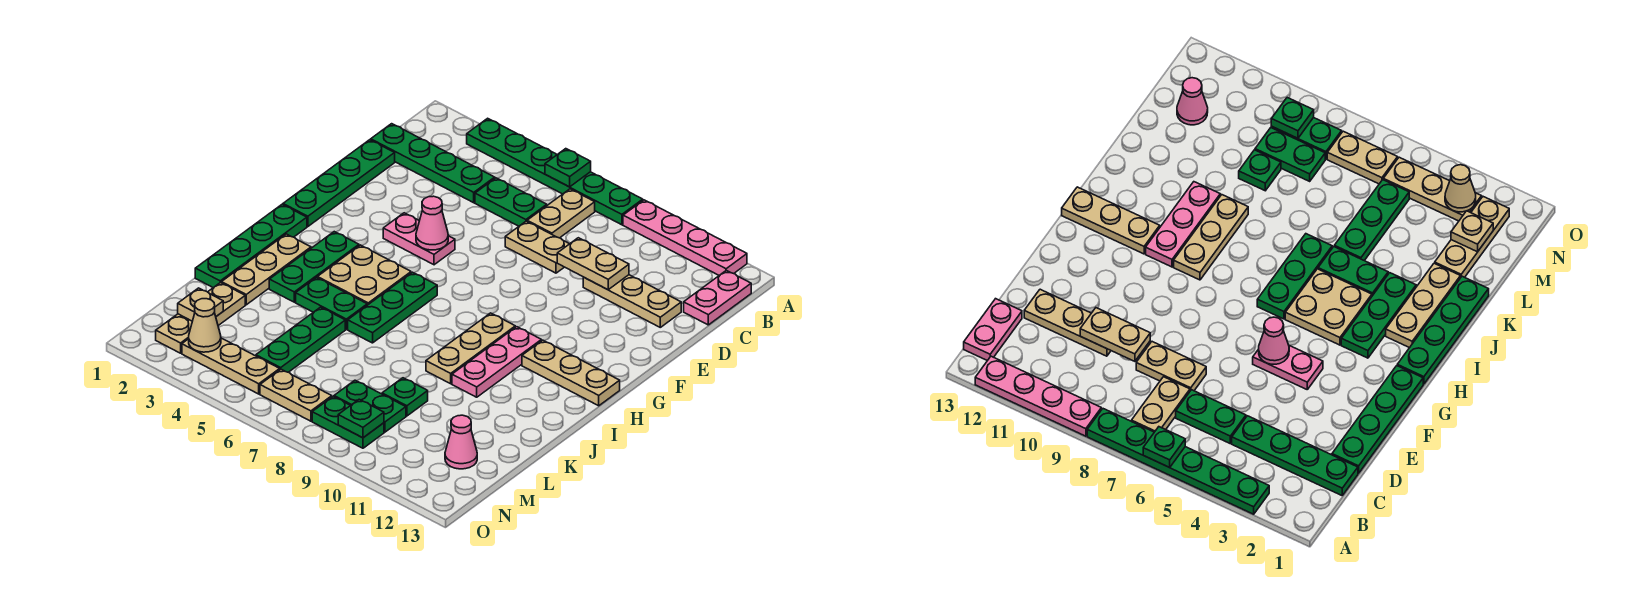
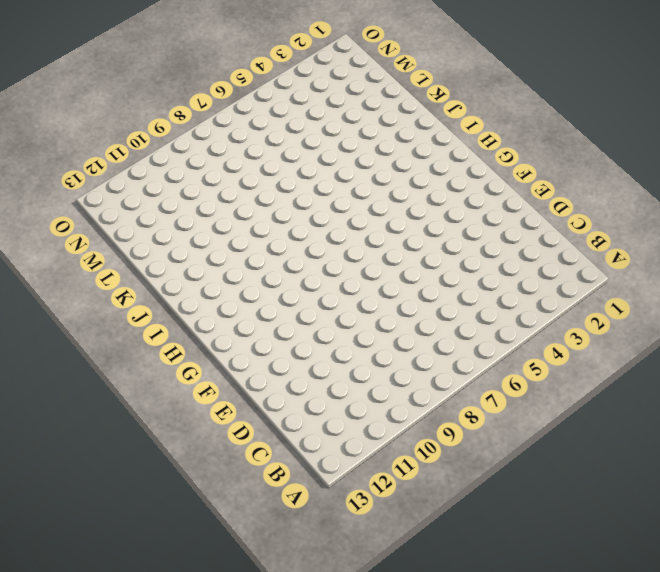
none -> green plate A3:A8 level 1
none -> pink plate A9:A12 level 1
none -> tan plate B7:C7 level 1
none -> pink plate B13:C13 level 1

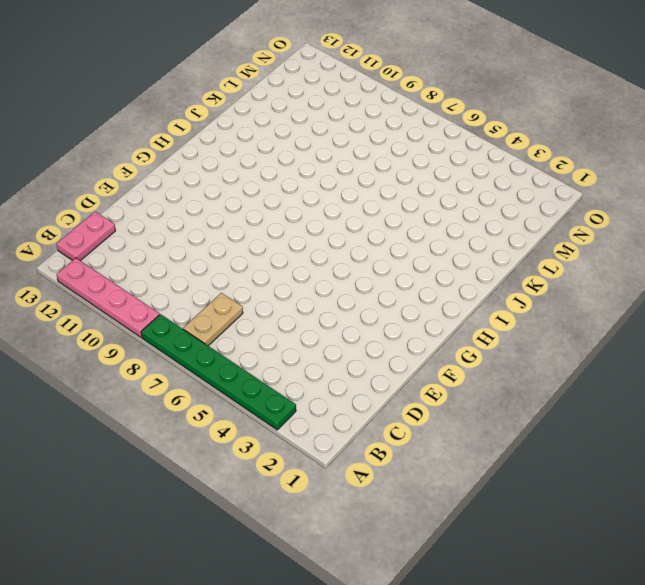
none -> green plate C1:C4 level 1
none -> green plate C5:C6 level 1
none -> green plate D1:G1 level 1
none -> tan plate D7:D8 level 1

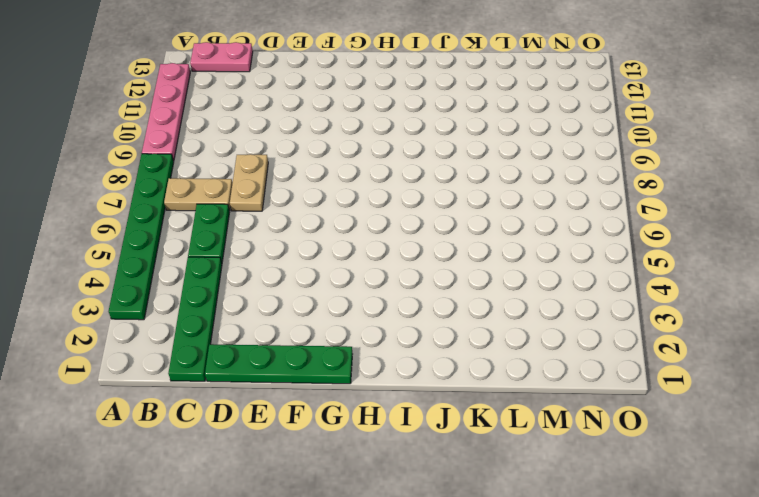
none -> tan plate D10:D12 level 1
none -> pink plate F4:F5 level 1
none -> green plate H1:K1 level 1
none -> green plate H3:J3 level 1

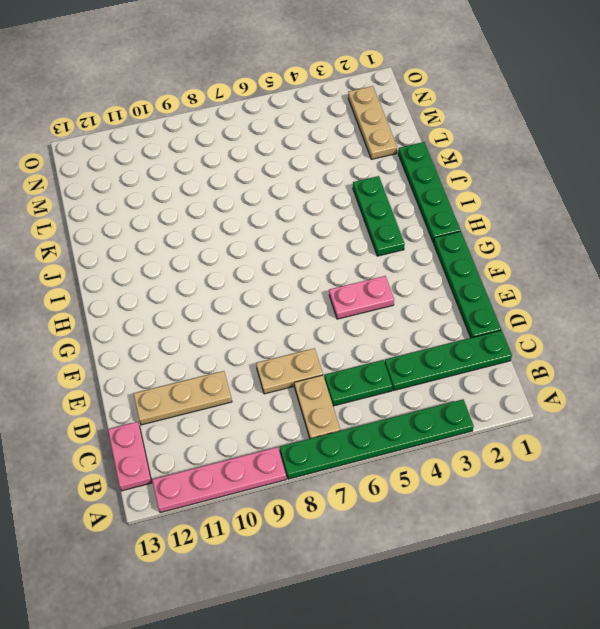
none -> tan plate H4:I5 level 1
none -> green plate H6:J6 level 1
none -> tan plate H9:J9 level 1
none -> pink plate H10:J10 level 1

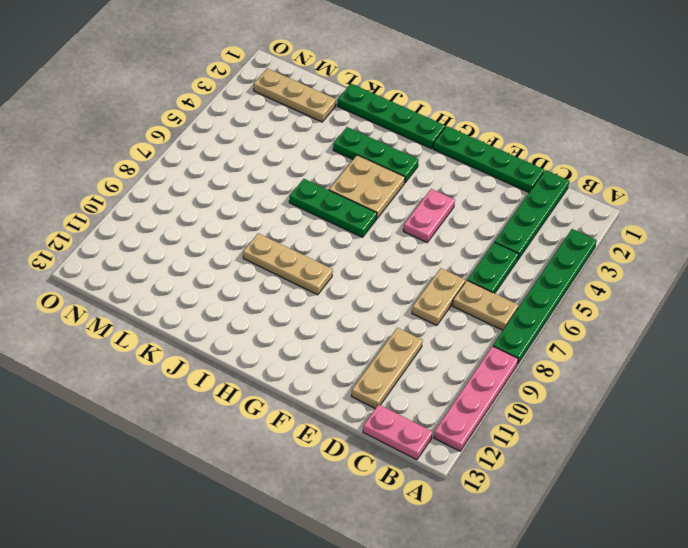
none -> pink plate H10:J10 level 1
none -> tan plate H11:H13 level 1
none -> tan plate I2:K2 level 1
none -> green plate J4:J5 level 1

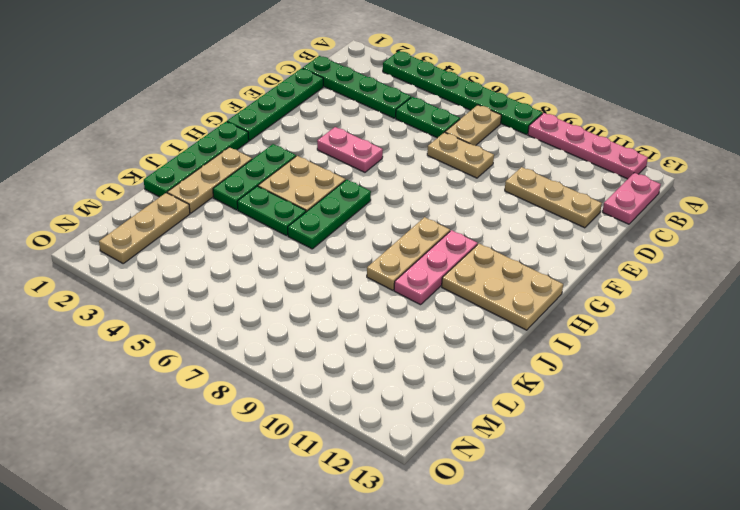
tan plate H11:I13 level 1 -> tan plate H11:H13 level 1
none -> green plate K5:M5 level 1
none -> green plate L9 level 1
none -> green plate M8:M9 level 1
none -> pink cone M12 level 1

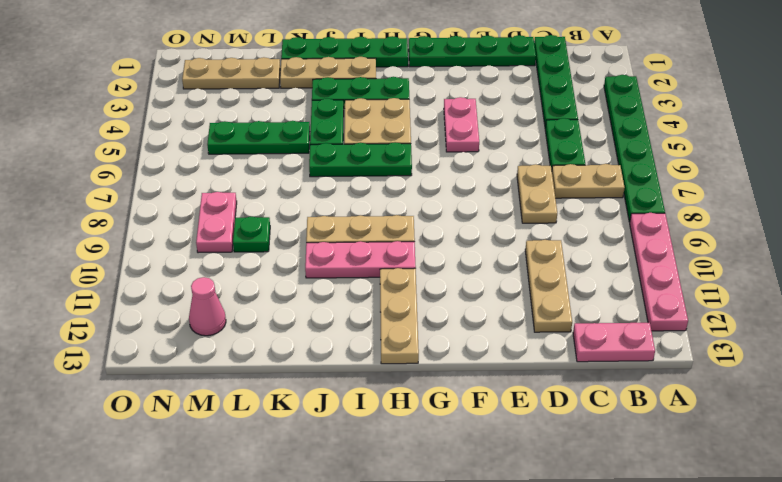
pink plate M8:M9 level 1 -> green plate M8:M9 level 1
none -> tan plate N3:N5 level 1
none -> tan plate N6:N7 level 1
none -> green plate N8:N9 level 1
none -> green plate A6 level 2

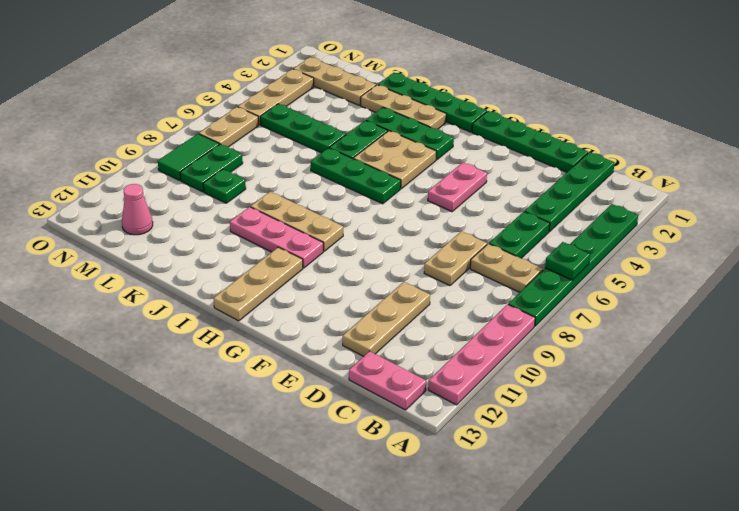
green tile N8:N9 level 1 -> green plate N8:N9 level 1
none -> tan plate D9:D10 level 2
none -> pink cone F5 level 2
none -> tan plate M2 level 2
none -> tan cone N3 level 2

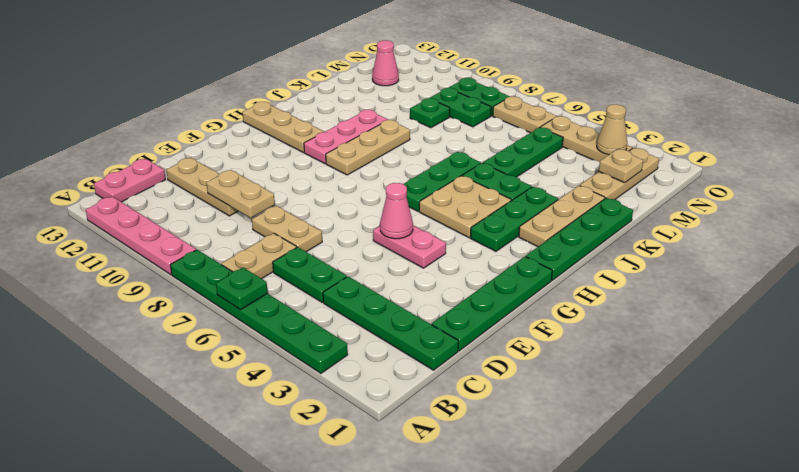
none -> green plate N9 level 2

